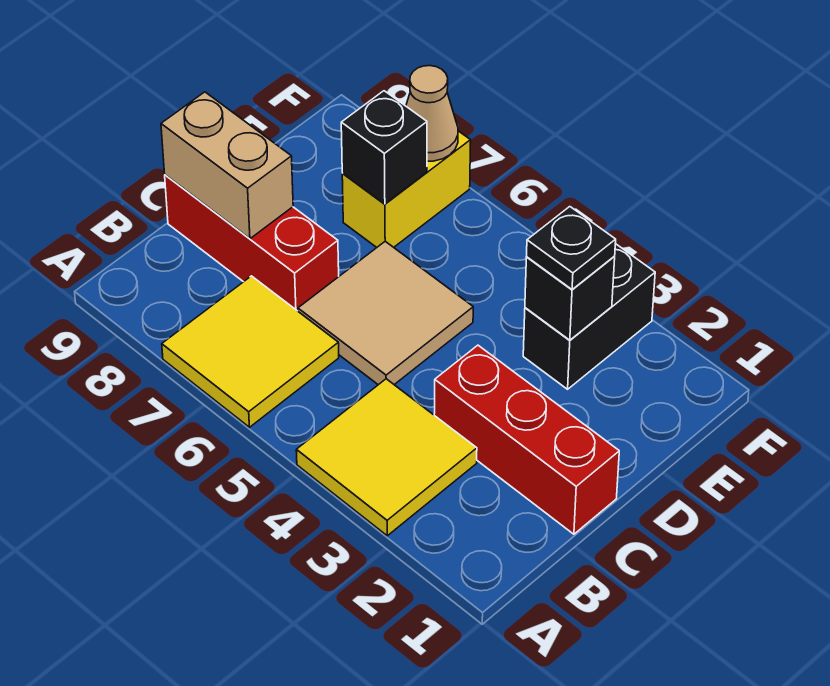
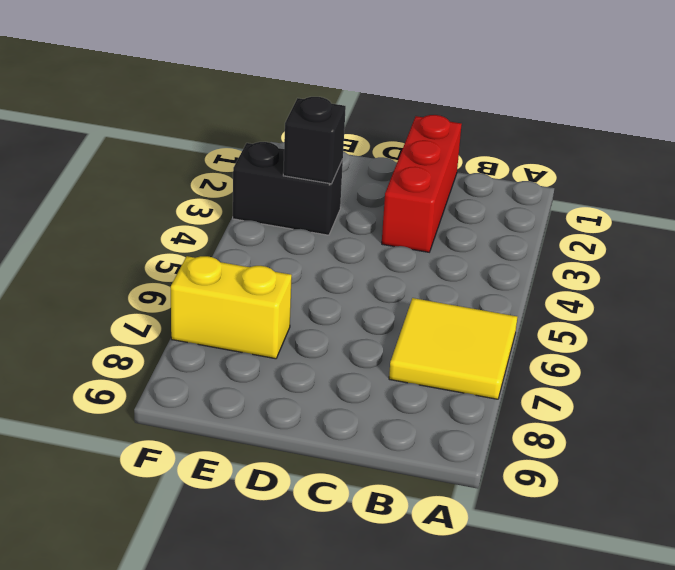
none -> yellow tile A3:B4 level 1
none -> tan tile C5:D6 level 1
none -> red brick C7:C9 level 1

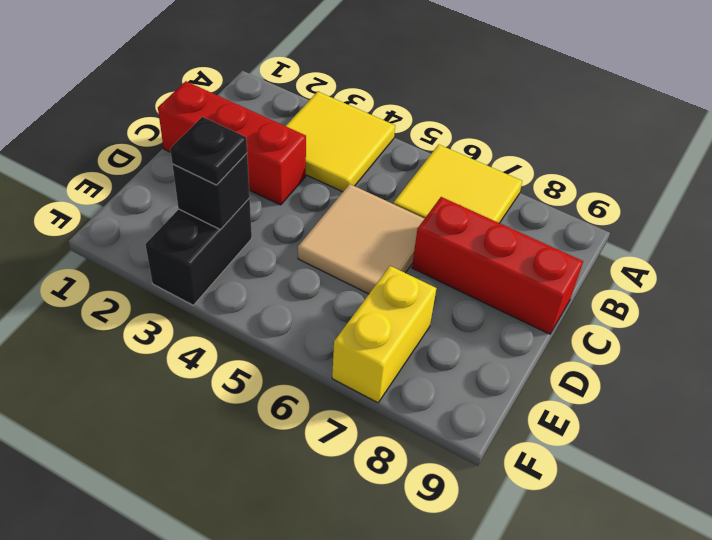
none -> tan brick C8:C9 level 2
none -> black brick E7 level 2
none -> tan cone F7 level 2

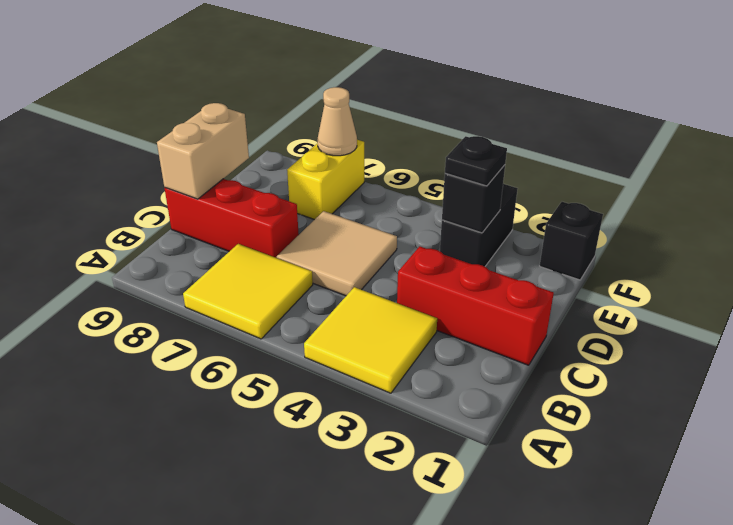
tan brick C9:D9 level 2 -> tan brick C8:C9 level 2
black brick F1 level 1 -> black brick E7 level 2

